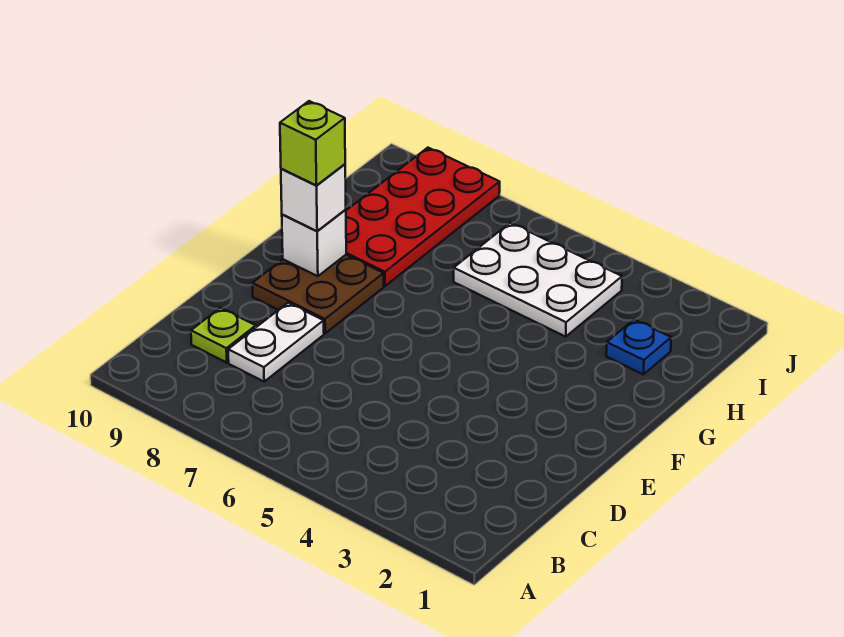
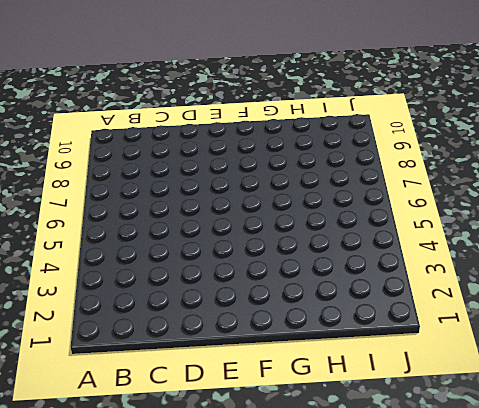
none -> white plate C8:D8 level 1
none -> lime plate C9 level 1

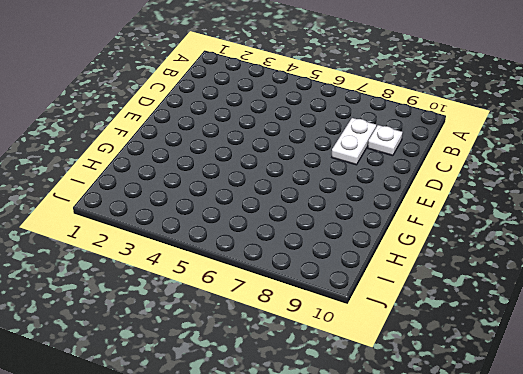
white plate C9 level 1 -> lime plate C9 level 1
none -> brown plate E8:F9 level 1
none -> red plate G8:J9 level 1

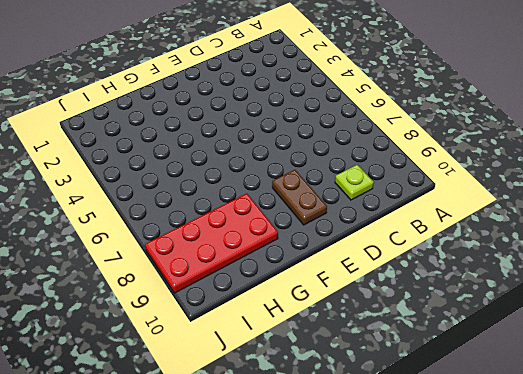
brown plate E8:E9 level 1 -> brown plate E8:F9 level 1
none -> white plate C8:D8 level 1
none -> blue plate H2 level 1

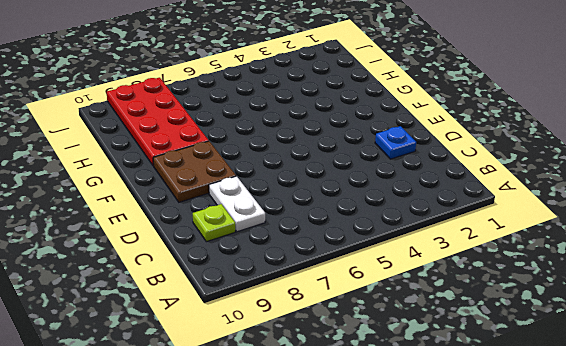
blue plate D2 level 1 -> blue plate H2 level 1
none -> white plate H4:I6 level 1
none -> white brick F9 level 2

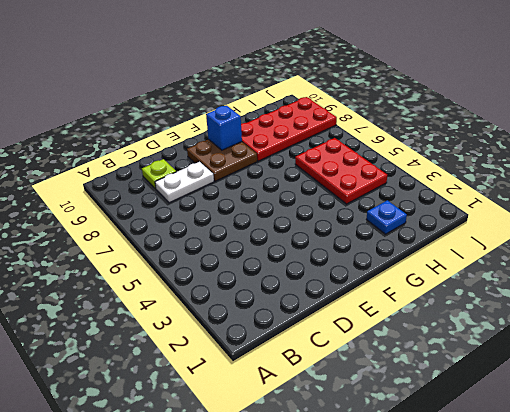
blue brick F9 level 2 -> white brick F9 level 2
red plate H4:I6 level 1 -> white plate H4:I6 level 1
none -> white brick F9 level 3
none -> lime brick F9 level 4

